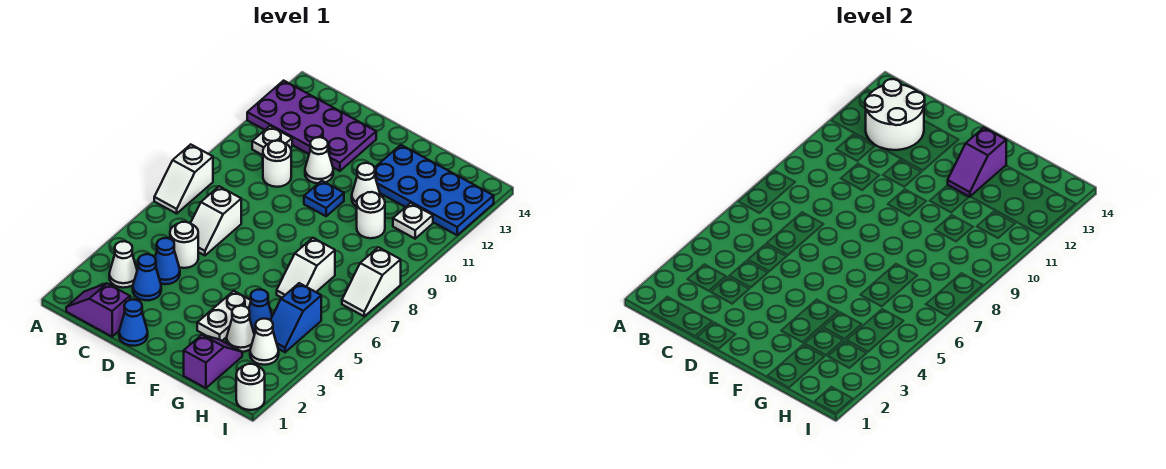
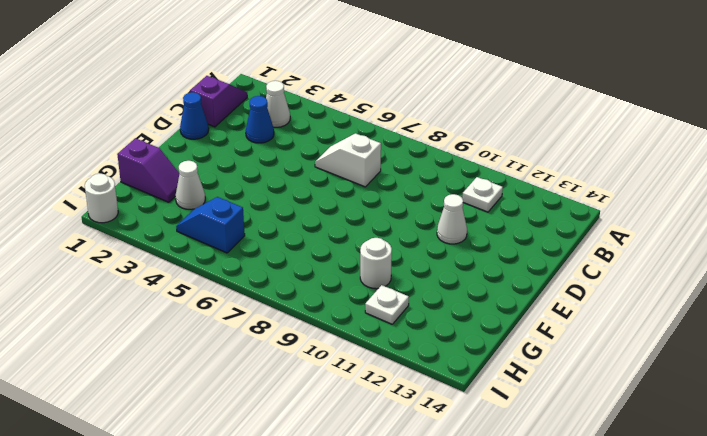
none -> white slope A7:A8 level 1 top 8
none -> purple plate A12:D13 level 1
none -> blue cone C4 level 1

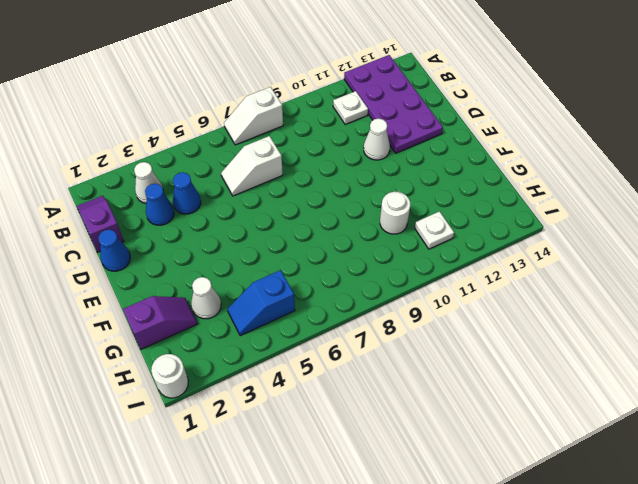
none -> white round brick C5 level 1
none -> white round brick C10 level 1
none -> blue plate E10 level 1

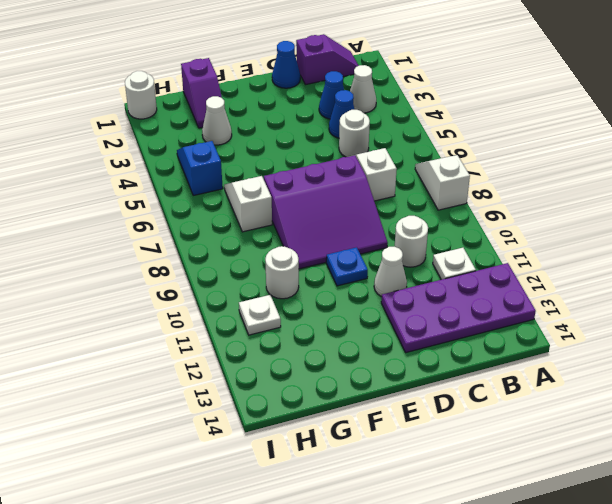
purple slope D7:F9 level 1 top 7 -> none
none -> white plate F3:F4 level 1
none -> white cone F11 level 1
none -> blue plate F12:I13 level 1

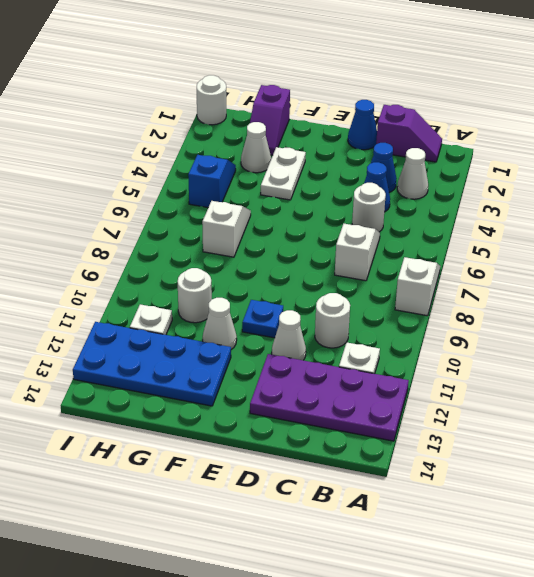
none -> blue cone G4 level 1
none -> white cone H3 level 1
none -> white slope I7:I8 level 1 top 8

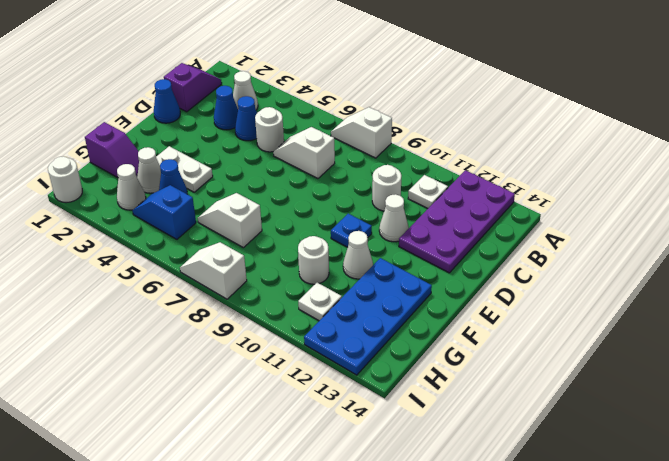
none -> white round brick B12:C13 level 2
none -> purple slope F12:F13 level 2 top 13

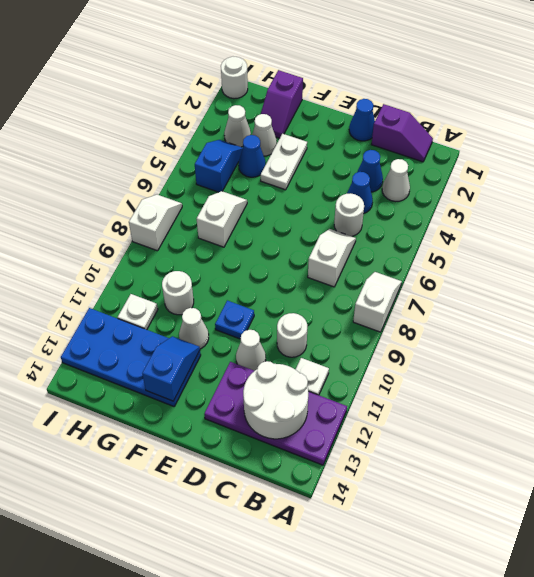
blue slope F12:F13 level 2 top 13 -> purple slope F12:F13 level 2 top 13

